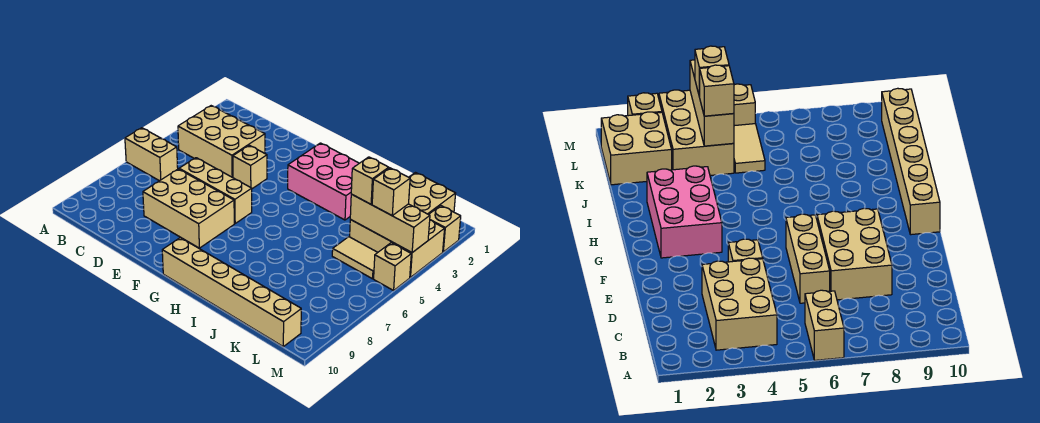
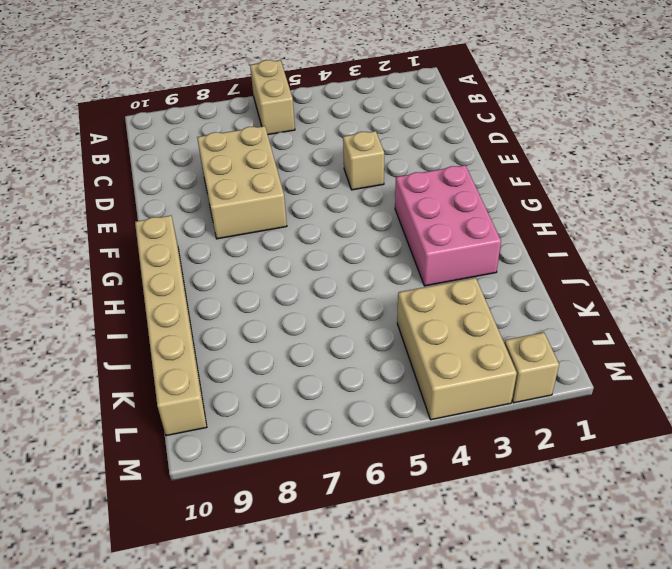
none -> tan brick B3:D4 level 1
none -> tan brick D6:F6 level 1
none -> tan brick K1:L2 level 1

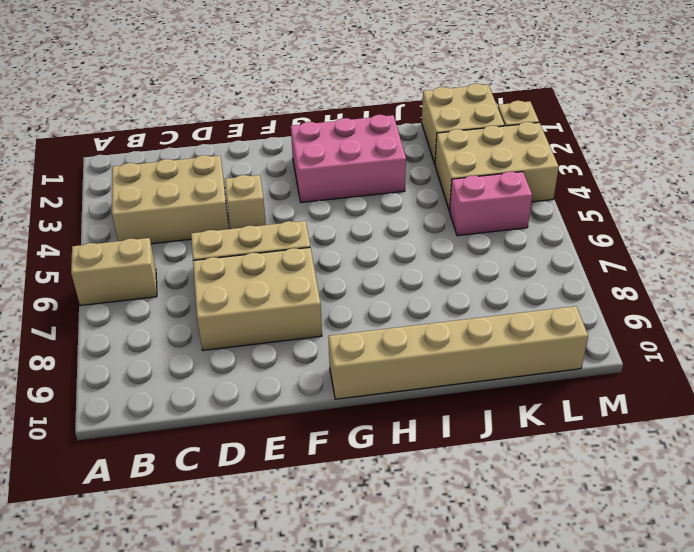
pink brick K5:L5 level 1 -> tan tile K5:L5 level 1
none -> tan brick M5 level 1
none -> tan brick K4:M4 level 2
none -> tan brick K4 level 3

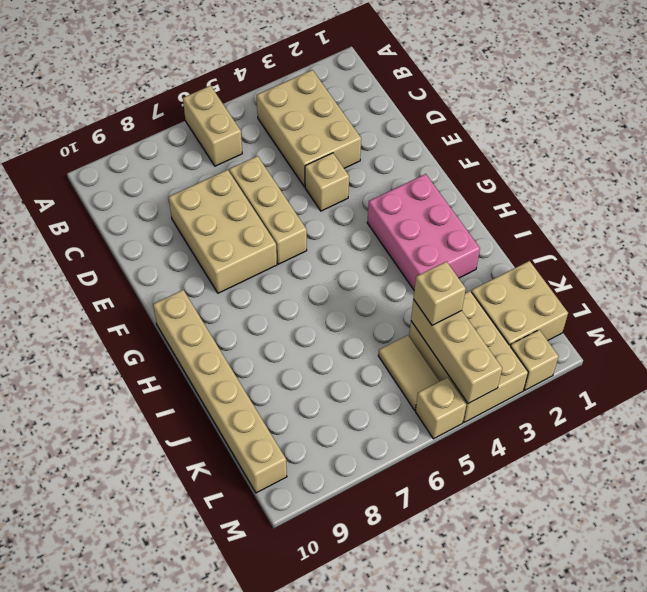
none -> tan brick L4 level 3

